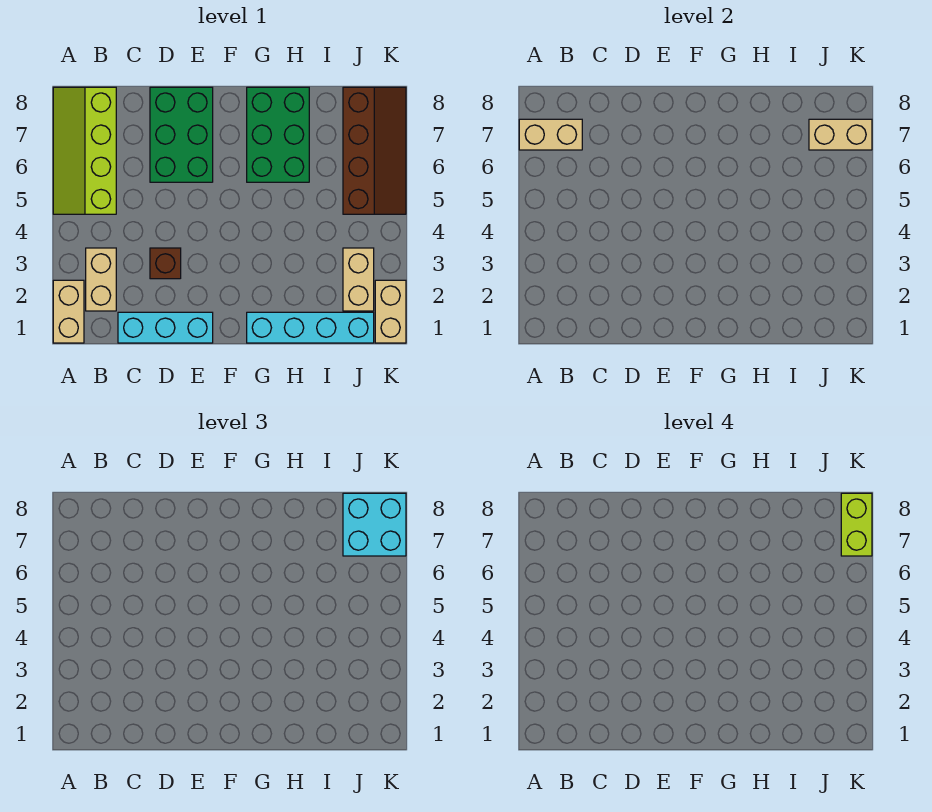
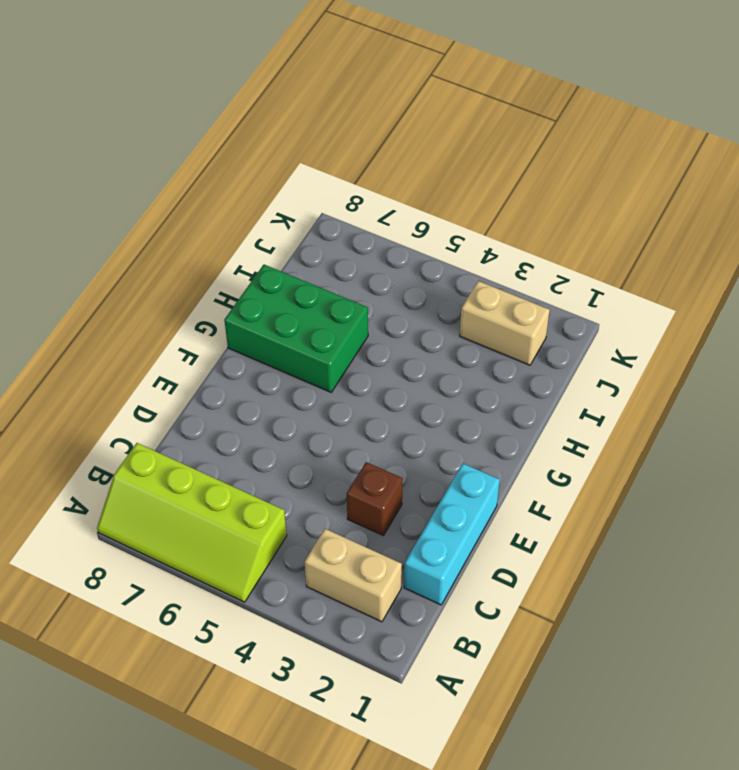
none -> tan brick A1:A2 level 1
none -> green brick D6:E8 level 1
none -> cyan brick G1:J1 level 1

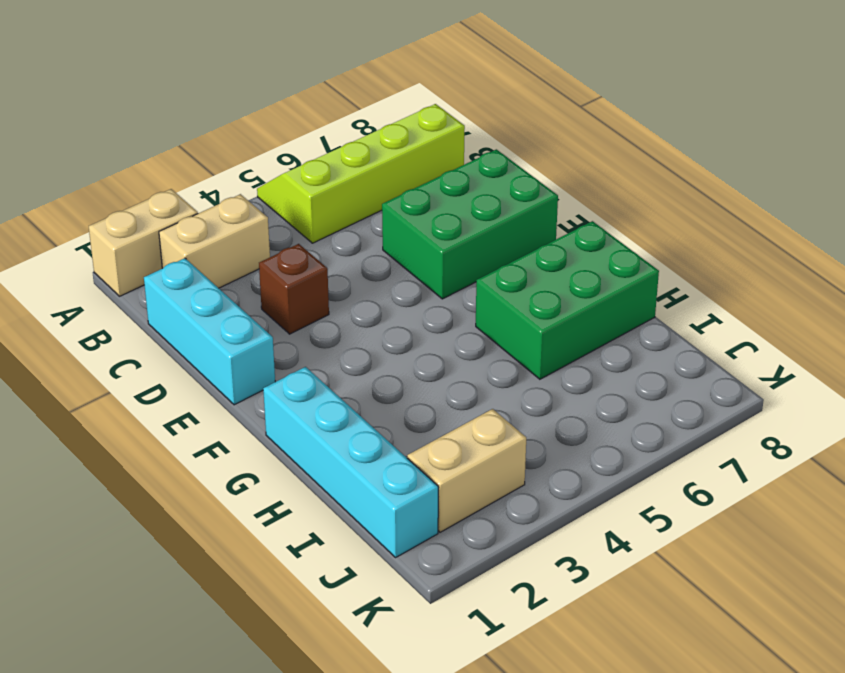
none -> brown slope J5:K8 level 1 top J
none -> tan brick K1:K2 level 1
none -> tan brick A7:B7 level 2

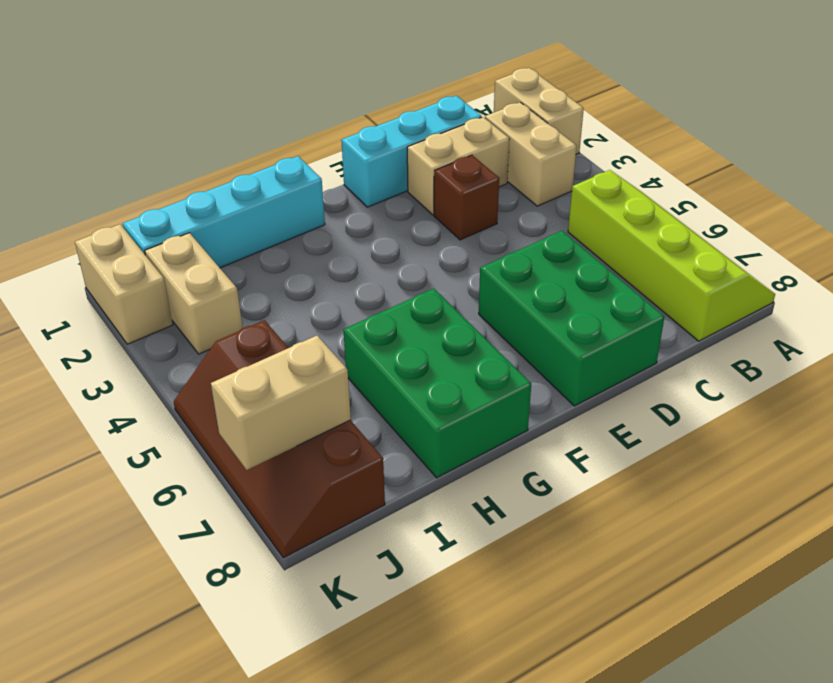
tan brick C2:D2 level 1 -> tan brick A7:B7 level 2
none -> cyan brick J7:K8 level 3
none -> lime brick K7:K8 level 4

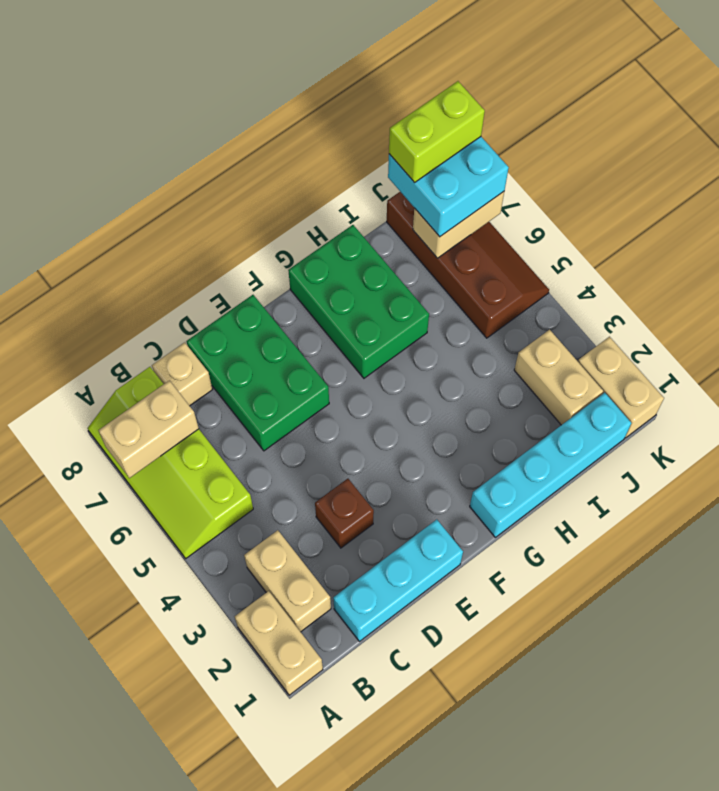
tan brick C8 level 1 -> none
lime brick J8:K8 level 4 -> lime brick K7:K8 level 4

